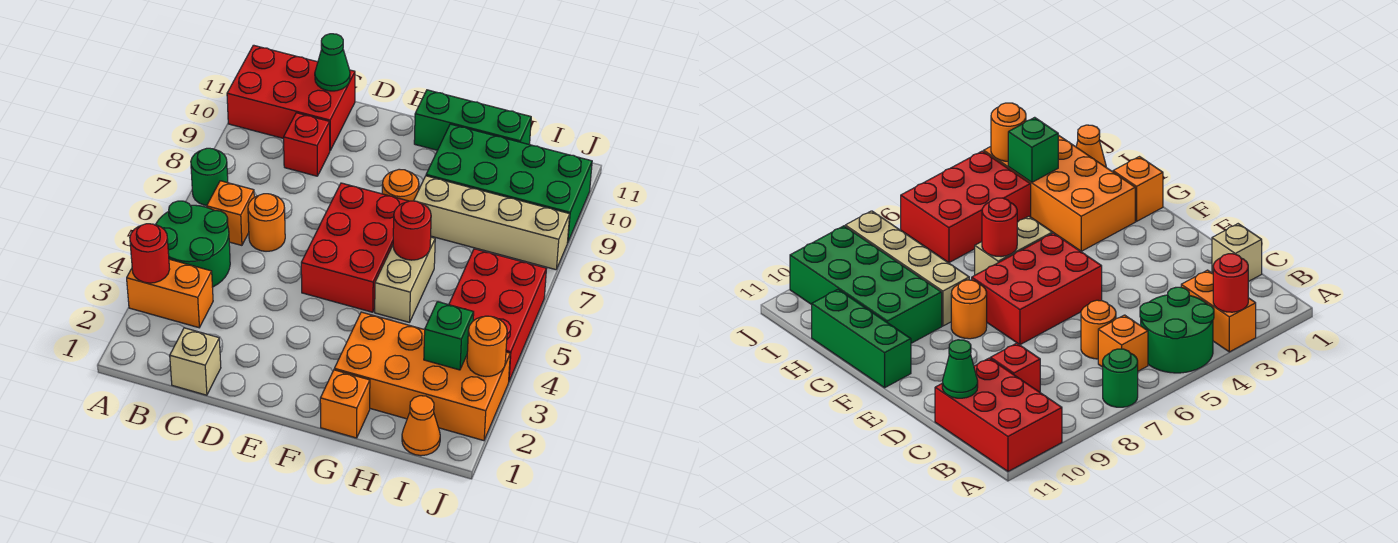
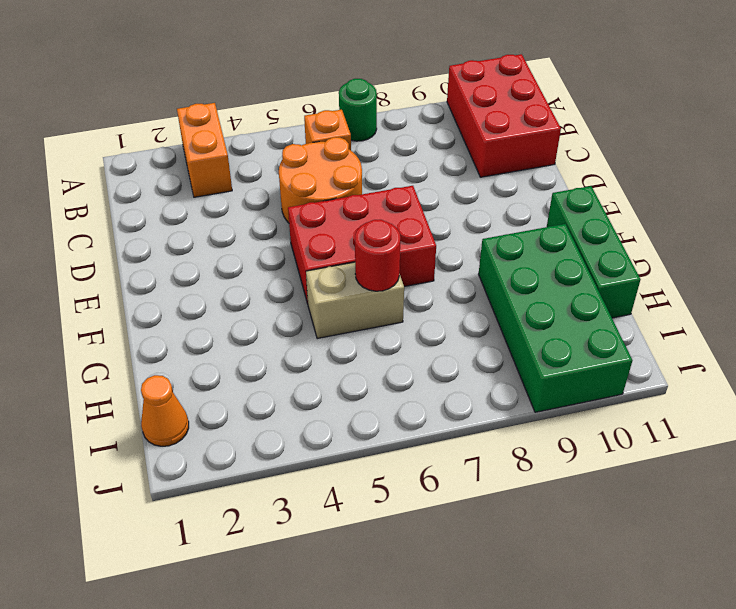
orange round brick C5:D6 level 1 -> orange round brick C6 level 1
none -> green round brick A4:B5 level 1
none -> tan brick C1 level 1
none -> red brick C9 level 1

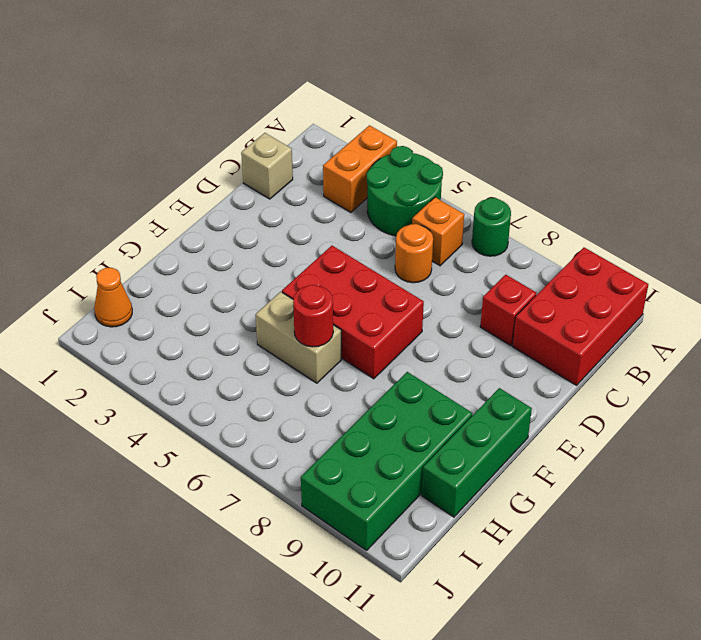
none -> orange round brick F8 level 1
none -> orange brick G1 level 1
none -> orange brick G2:J3 level 1

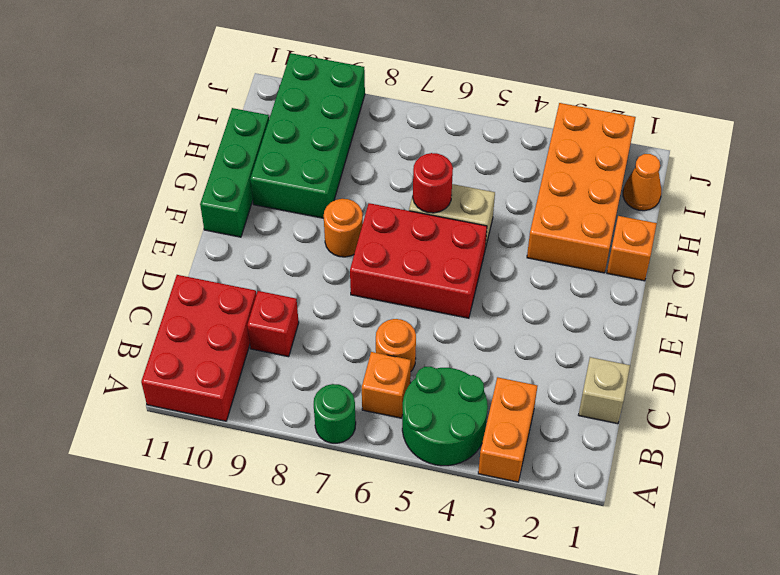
none -> tan brick G8:J8 level 1
none -> red brick I4:J6 level 1
none -> red round brick A3 level 2

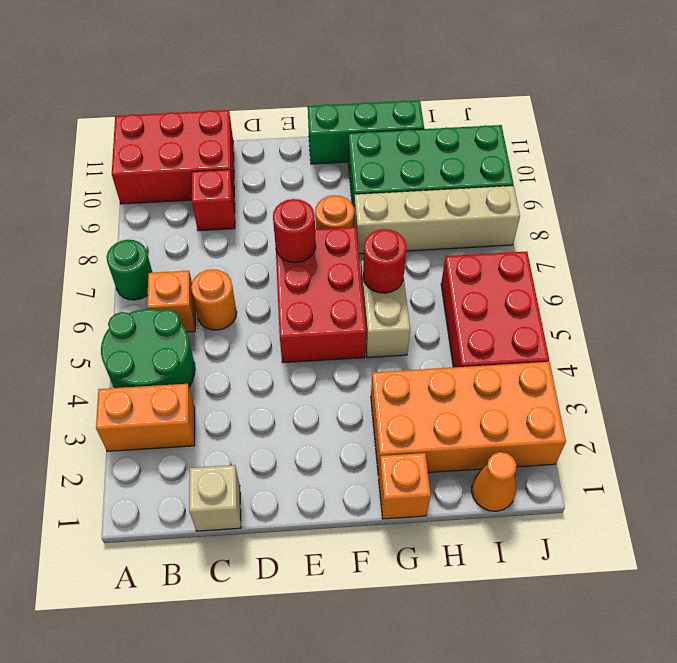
red round brick E7 level 2 -> red round brick A3 level 2
none -> green cone C11 level 2
none -> green brick I3 level 2
none -> orange round brick J3 level 2

